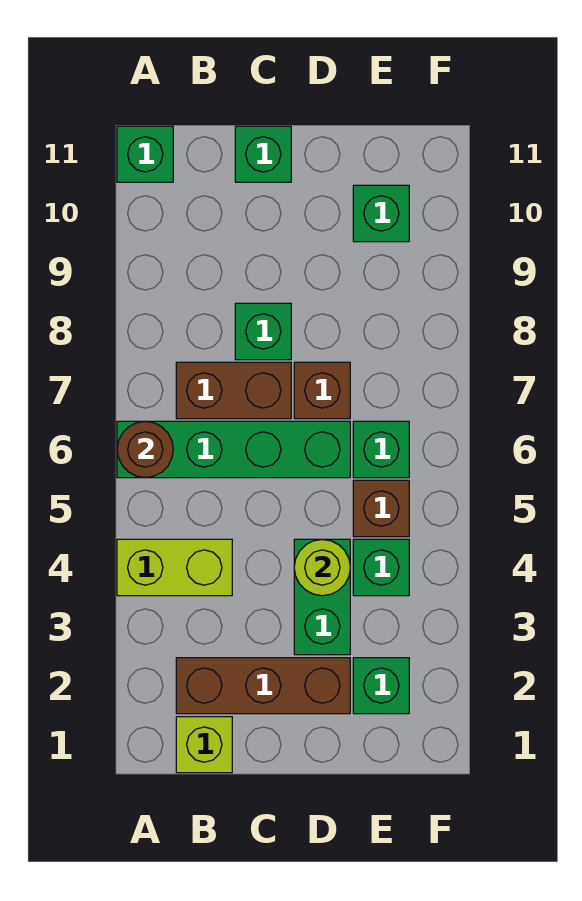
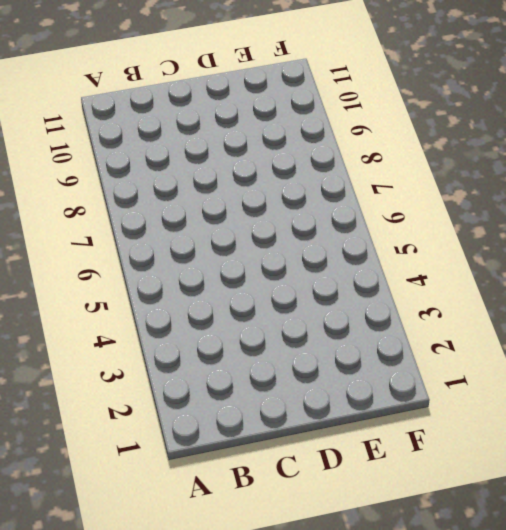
none -> lime brick A4:B4 level 1
none -> green brick A6:D6 level 1
none -> green brick A11 level 1

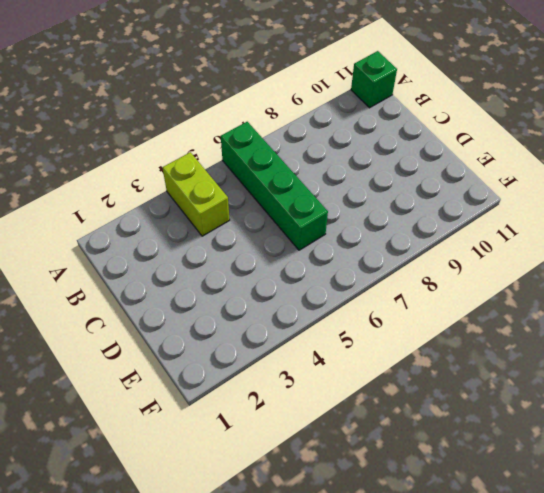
none -> lime brick B1 level 1
none -> brown brick B2:D2 level 1
none -> brown brick B7:C7 level 1

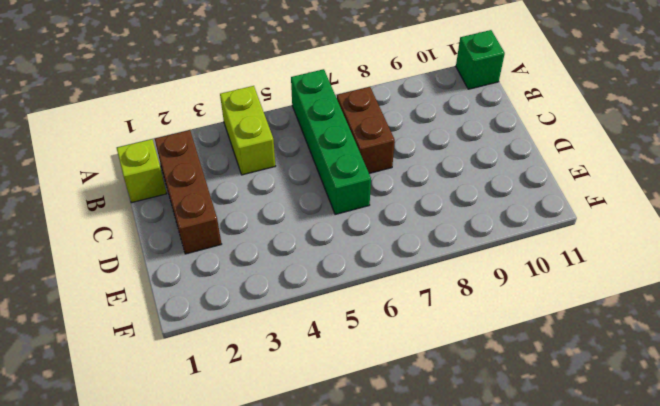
none -> green brick C8 level 1
none -> green brick C11 level 1
none -> green brick D3:D4 level 1

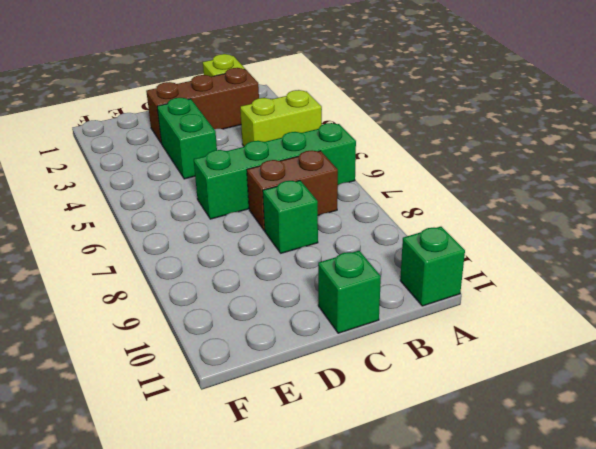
none -> brown brick D7 level 1
none -> green brick E2 level 1
none -> green brick E4 level 1

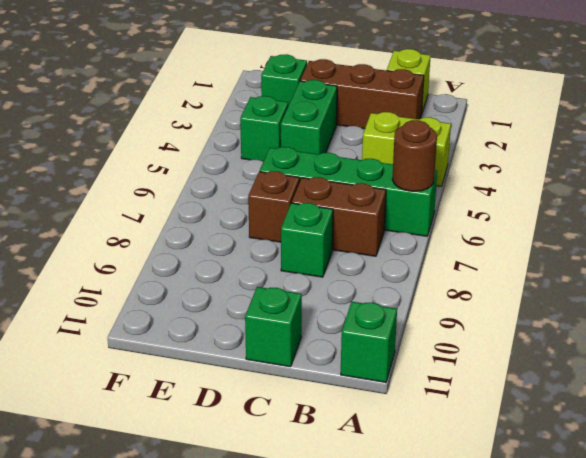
none -> brown brick E5 level 1
none -> green brick E6 level 1
none -> green brick E10 level 1

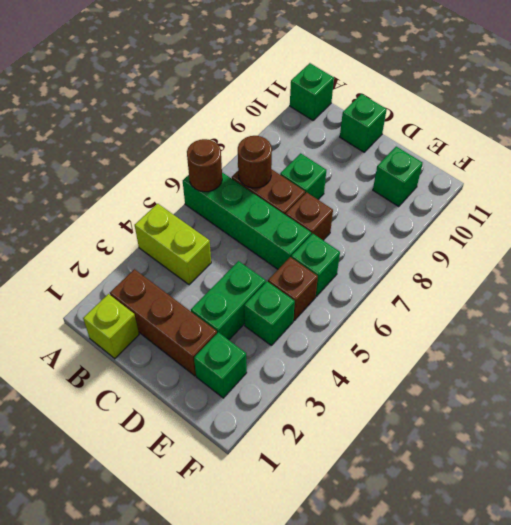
brown round brick B7 level 2 -> none
none -> lime round brick D4 level 2

